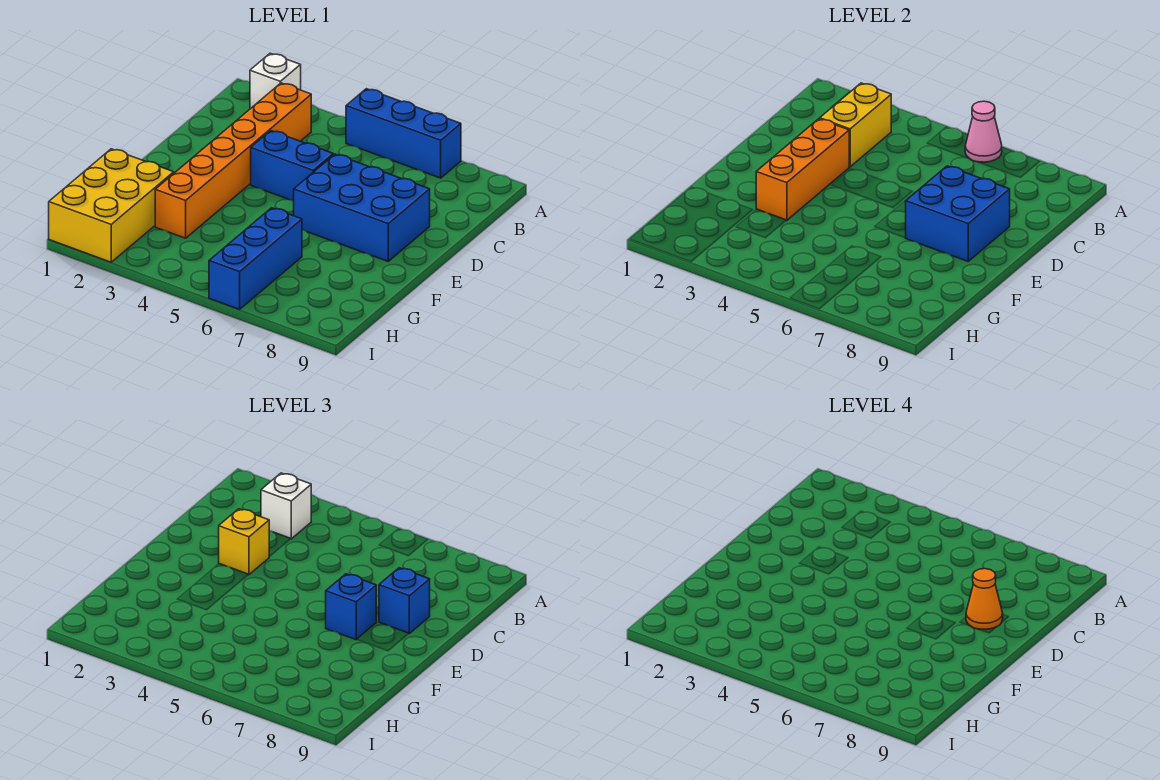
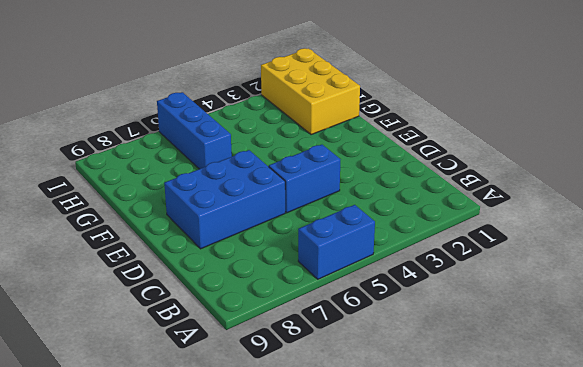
blue brick A5:A6 level 1 -> blue brick A5:A7 level 1
none -> white brick A2 level 1
none -> orange brick B3:G3 level 1
none -> pink cone A6 level 2

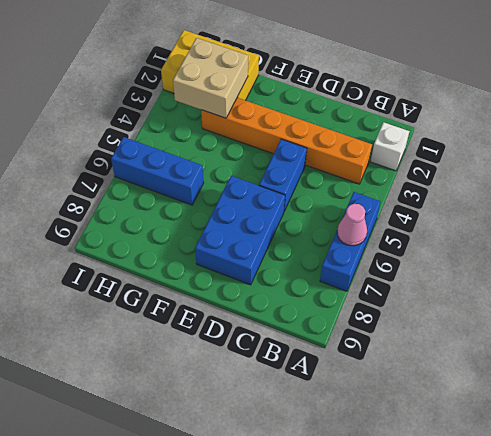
tan brick G2:H3 level 2 -> none
none -> yellow brick B3:C3 level 2
none -> orange brick D3:F3 level 2
none -> blue brick D7:E8 level 2

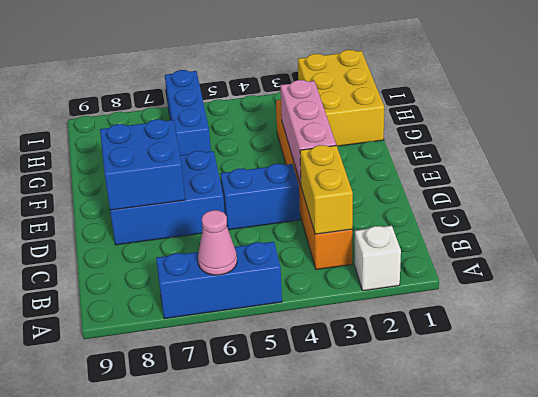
pink brick D3:F3 level 2 -> orange brick D3:F3 level 2
none -> white brick B3 level 3
none -> yellow brick D3 level 3
none -> blue brick D8 level 3

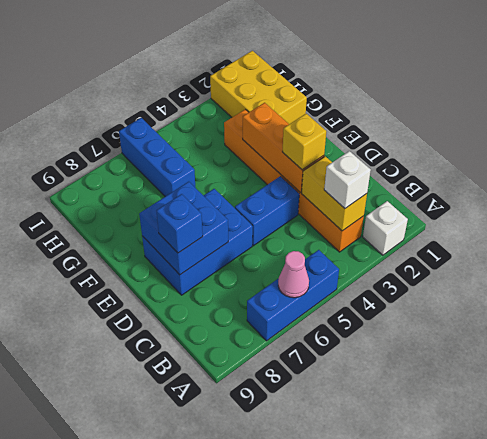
none -> blue brick E7 level 3
none -> orange cone D8 level 4

